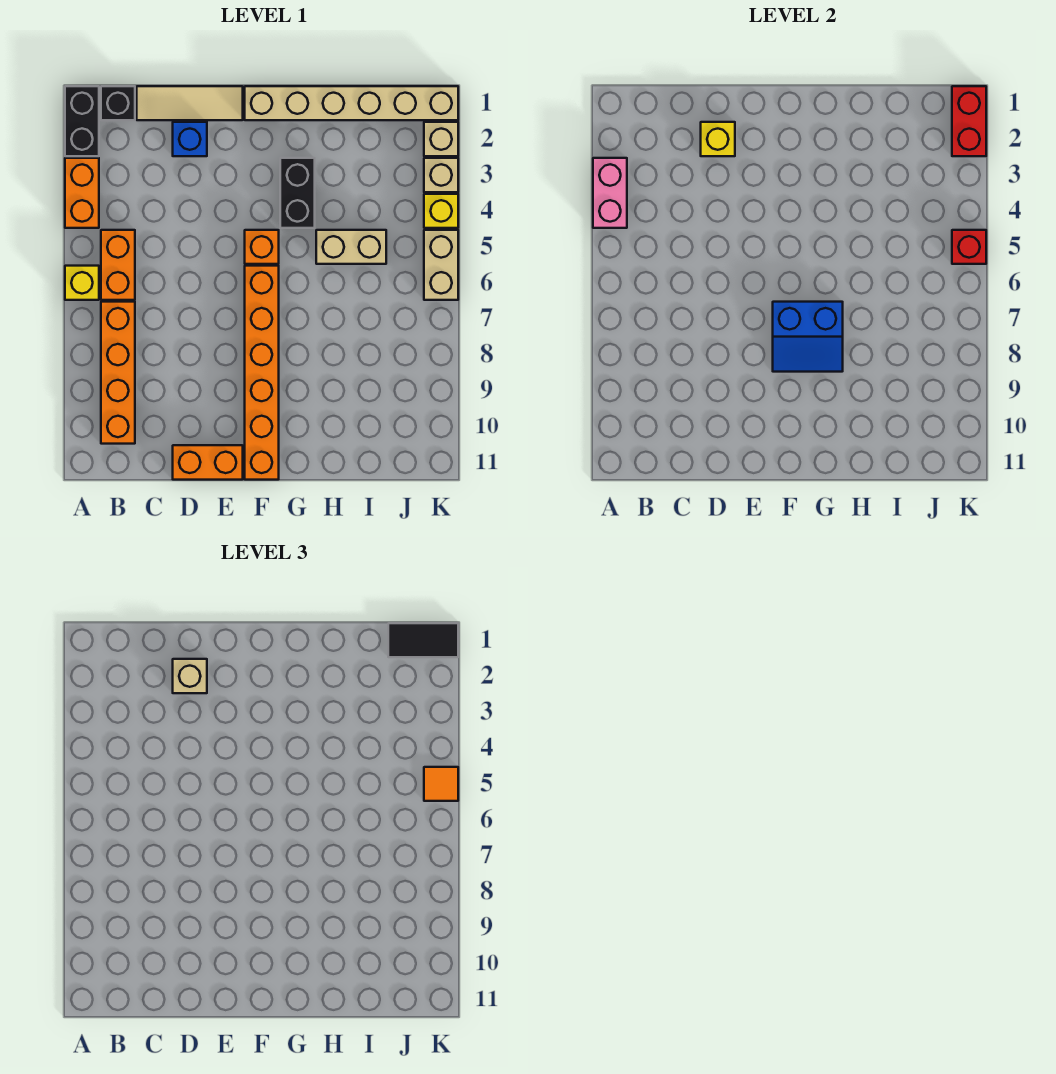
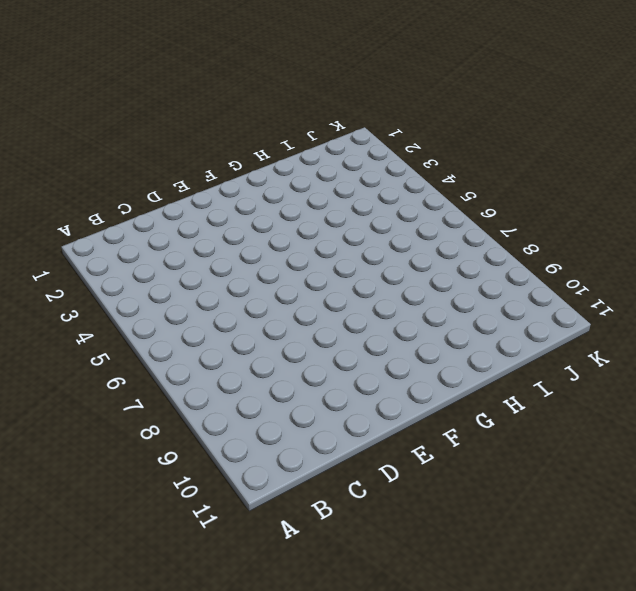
none -> black brick A1:A2 level 1
none -> orange brick A3:A4 level 1
none -> yellow brick A6 level 1

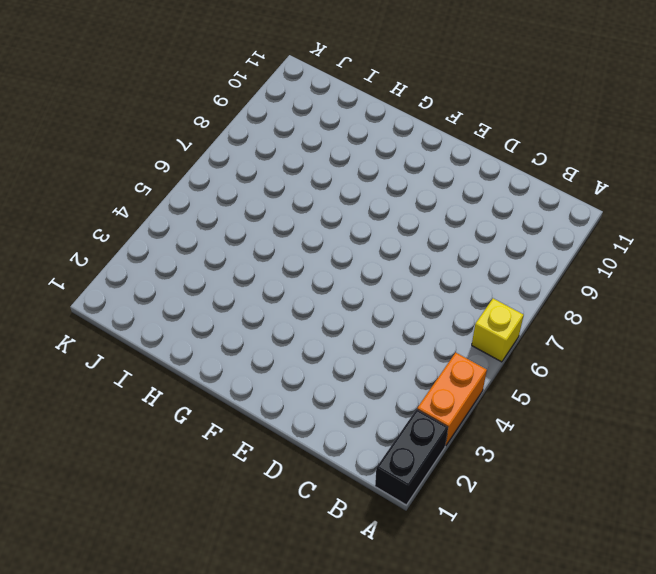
none -> black brick B1 level 1
none -> orange brick B5:B6 level 1
none -> orange brick B7:B10 level 1

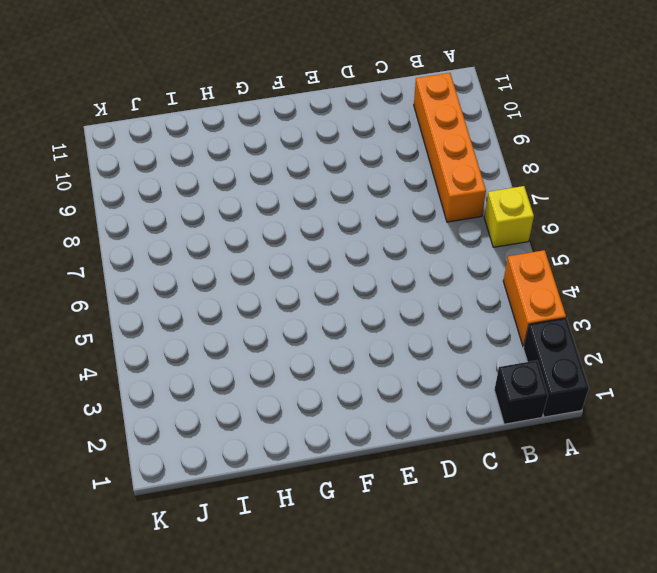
none -> orange brick B5:B6 level 1
none -> tan tile C1:E1 level 1
none -> blue brick D2 level 1

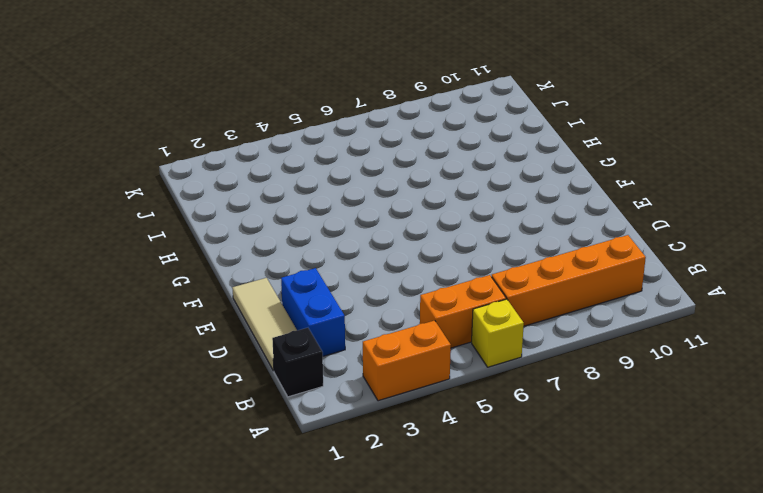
blue brick C2:D2 level 1 -> blue brick D2 level 1
none -> black brick A1:A2 level 1
none -> orange brick D11:E11 level 1
none -> tan brick F1:K1 level 1

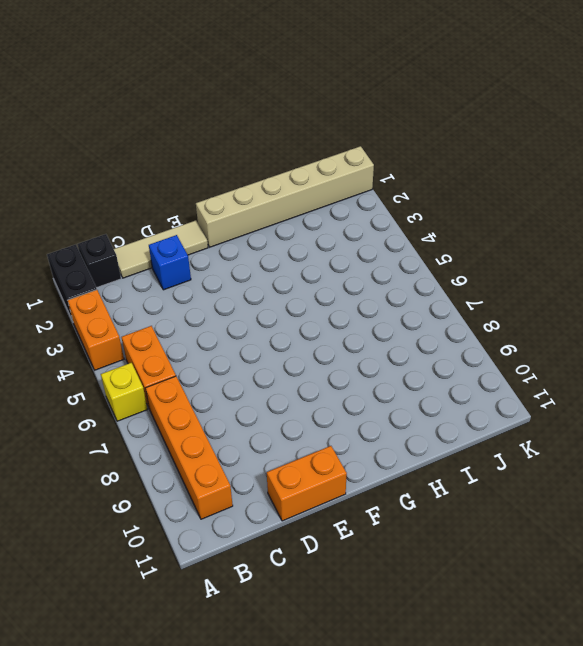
none -> orange brick F5 level 1
none -> orange brick F6:F11 level 1
none -> black brick G3:G4 level 1

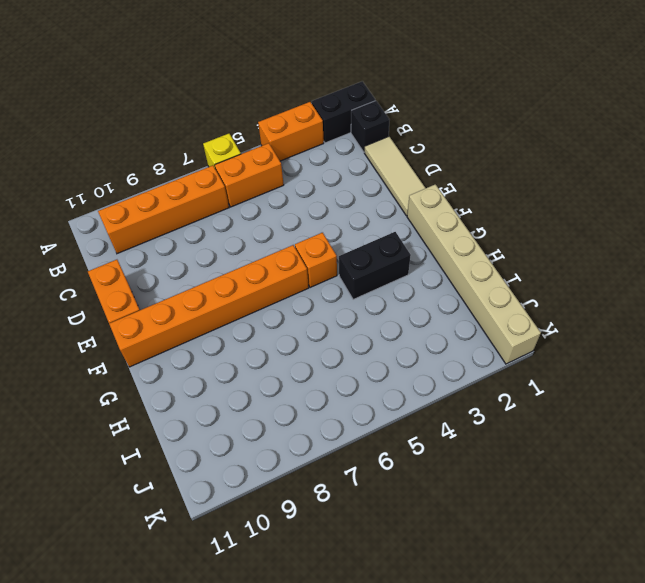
none -> blue brick D2 level 1
none -> tan brick H5:I5 level 1
none -> tan brick K2 level 1

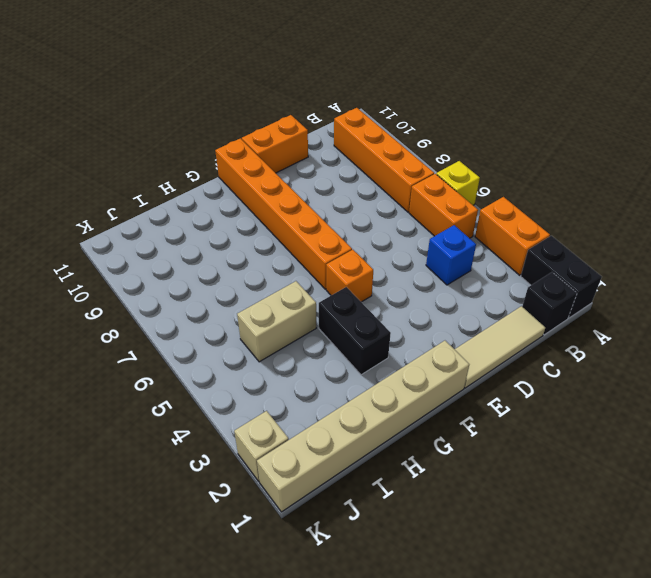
blue brick C4 level 1 -> blue brick D2 level 1
none -> tan brick K3 level 1
none -> yellow brick K4 level 1
none -> tan brick K5:K6 level 1

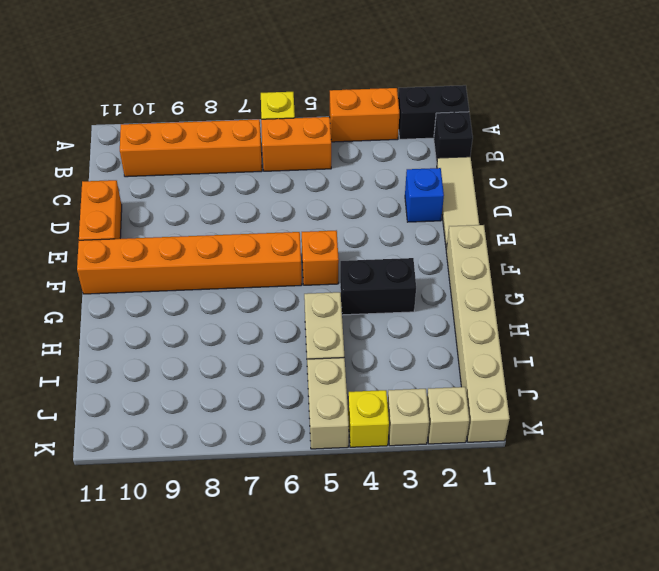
tan brick J5:K5 level 1 -> tan brick K5:K6 level 1
none -> pink brick A3:A4 level 2
none -> yellow brick D2 level 2
none -> blue slope F7:G8 level 2 top 7

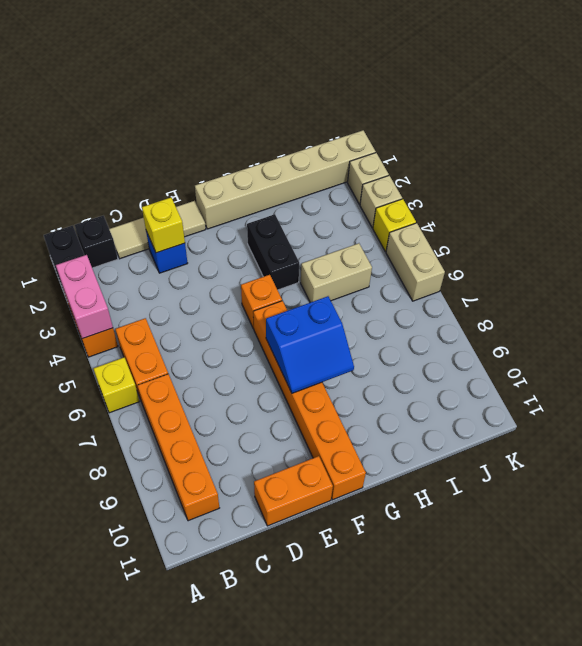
none -> red brick K1:K2 level 2
none -> red brick K5 level 2
none -> tan brick D2 level 3

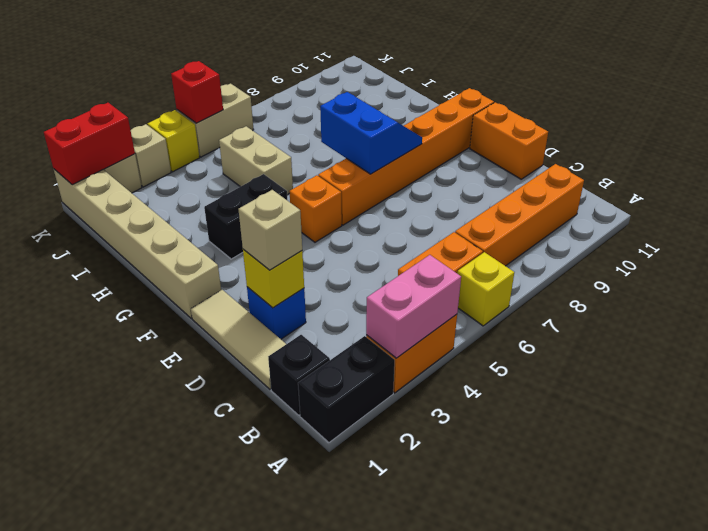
none -> black tile J1:K1 level 3
none -> orange tile K5 level 3

